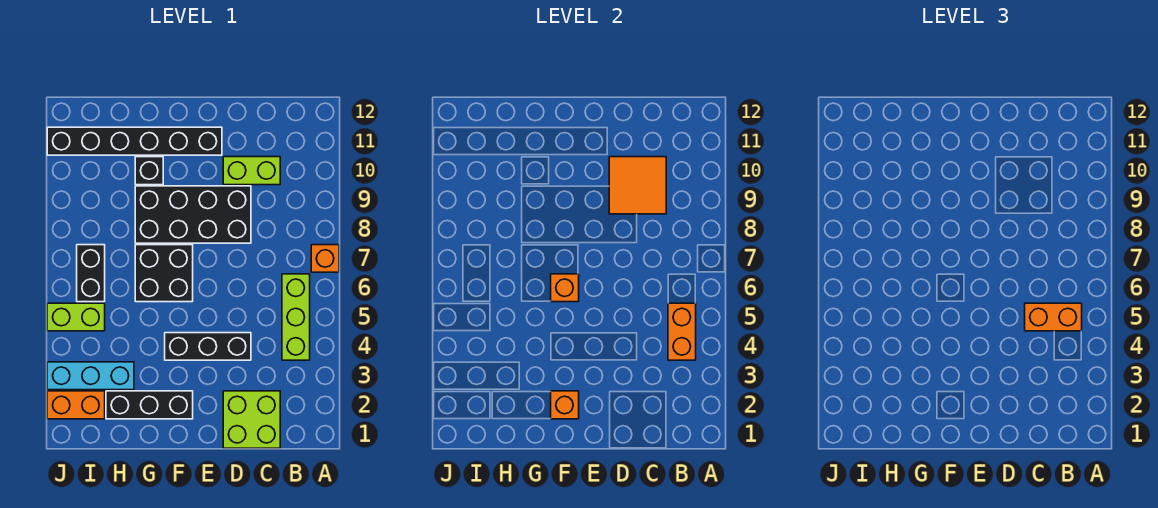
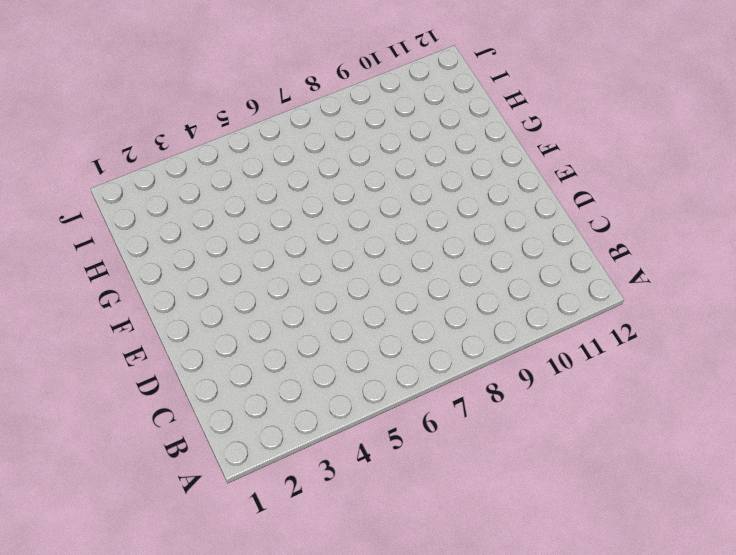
none -> orange brick A7 level 1
none -> lime brick B4:B6 level 1
none -> lime brick C1:D2 level 1

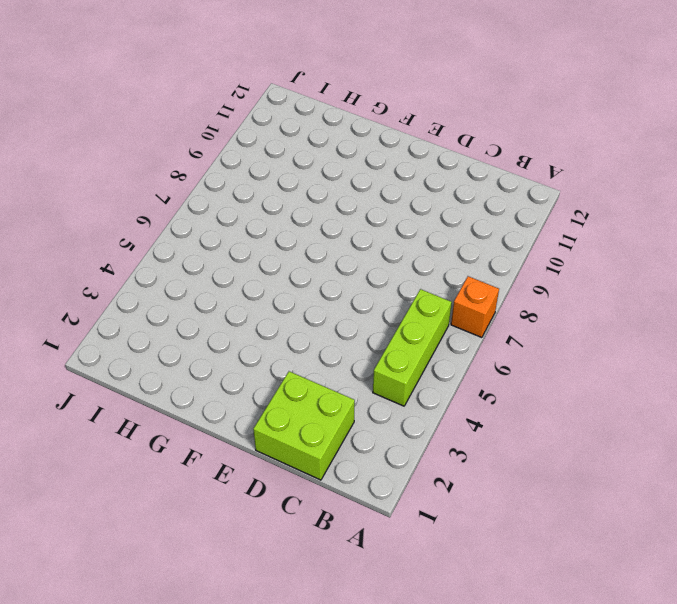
none -> lime brick C10:D10 level 1
none -> black brick D4:F4 level 1
none -> black brick D8:G9 level 1

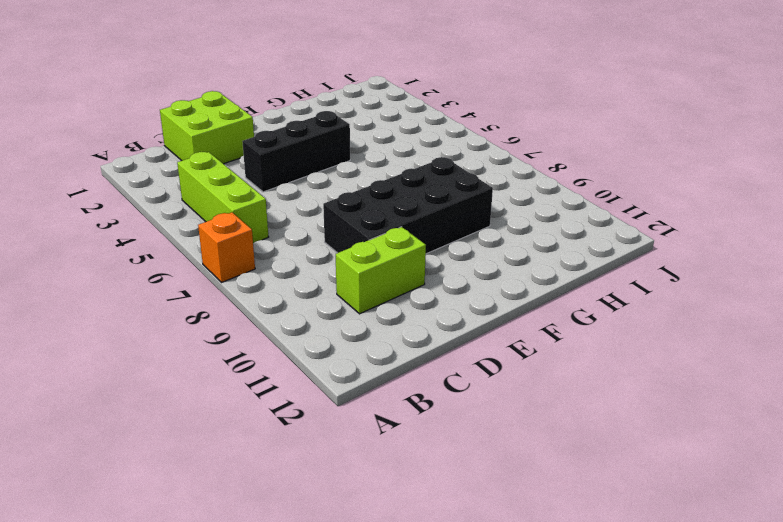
none -> black brick E11:J11 level 1
none -> black brick F2:H2 level 1
none -> black brick F6:G7 level 1

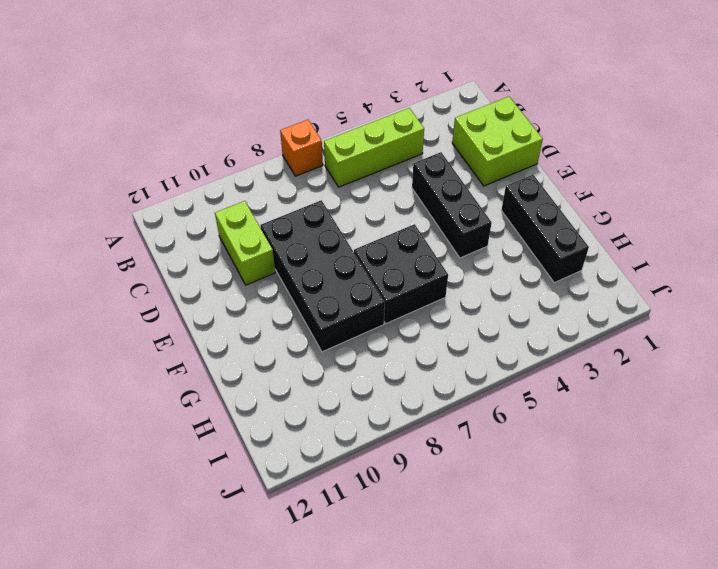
none -> black brick E11:J11 level 1
none -> black brick G10 level 1
none -> cyan brick H3:J3 level 1

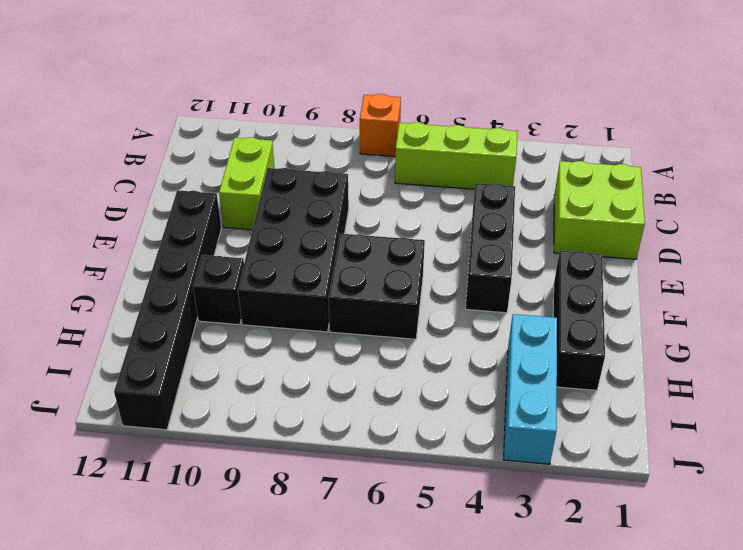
none -> orange brick I2:J2 level 1
none -> lime brick I5:J5 level 1
none -> black brick I6:I7 level 1

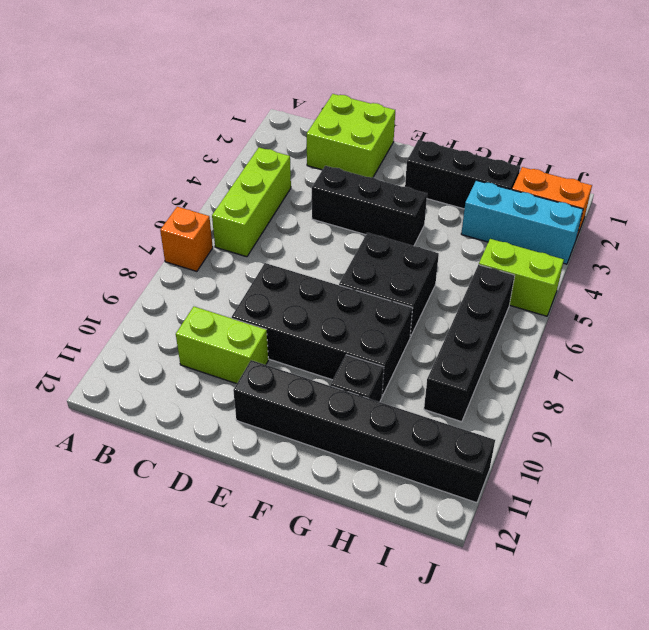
black brick I6:I9 level 1 -> black brick I6:I7 level 1
none -> orange brick B4:B5 level 2
none -> orange tile C9:D10 level 2
none -> orange brick F2 level 2

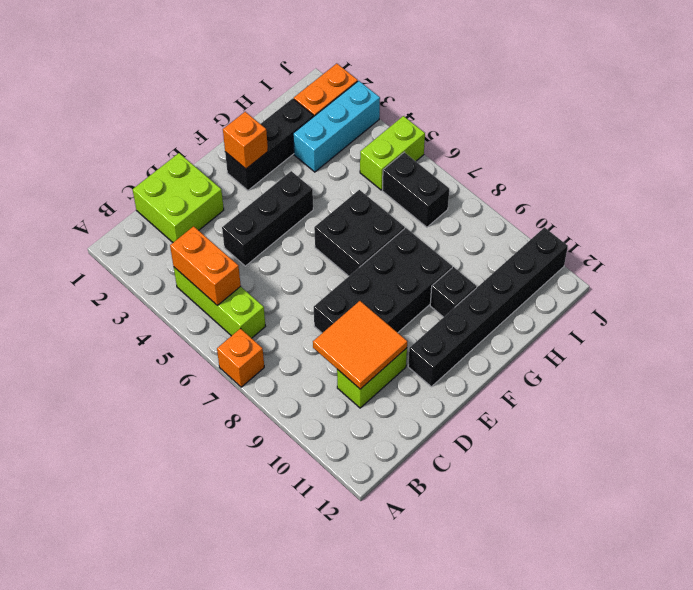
none -> orange brick F6 level 2
none -> orange brick B5:C5 level 3

